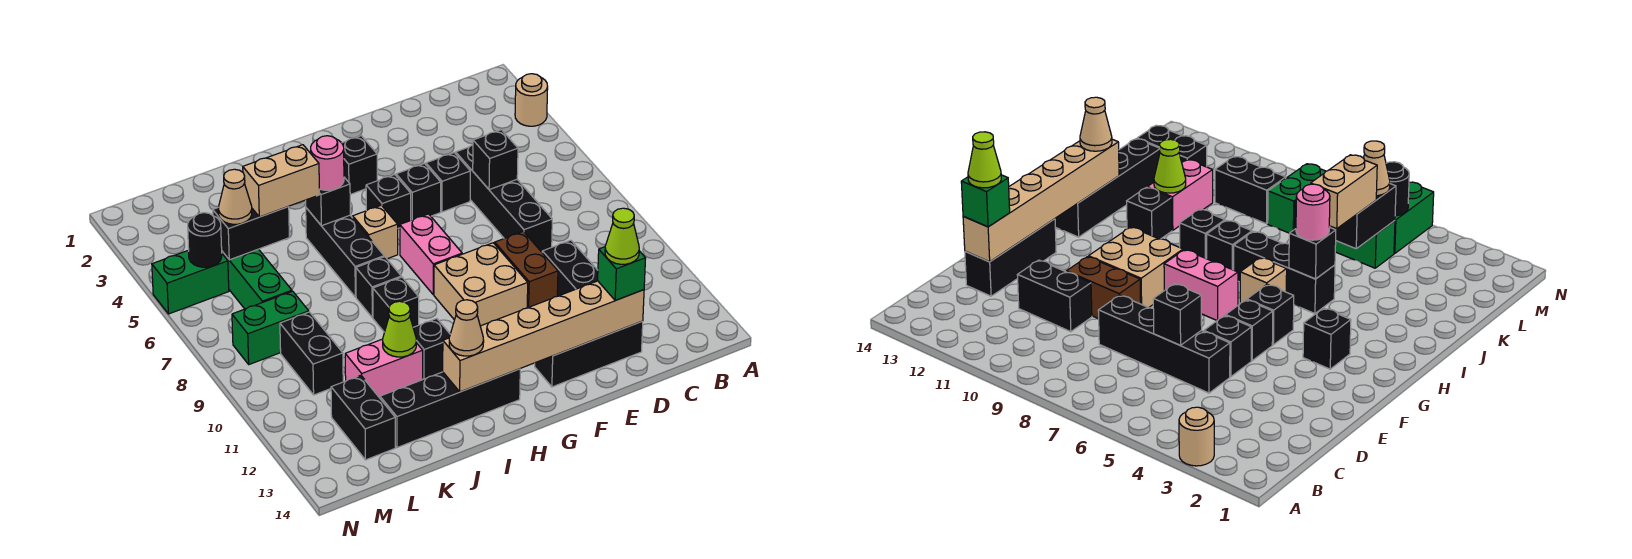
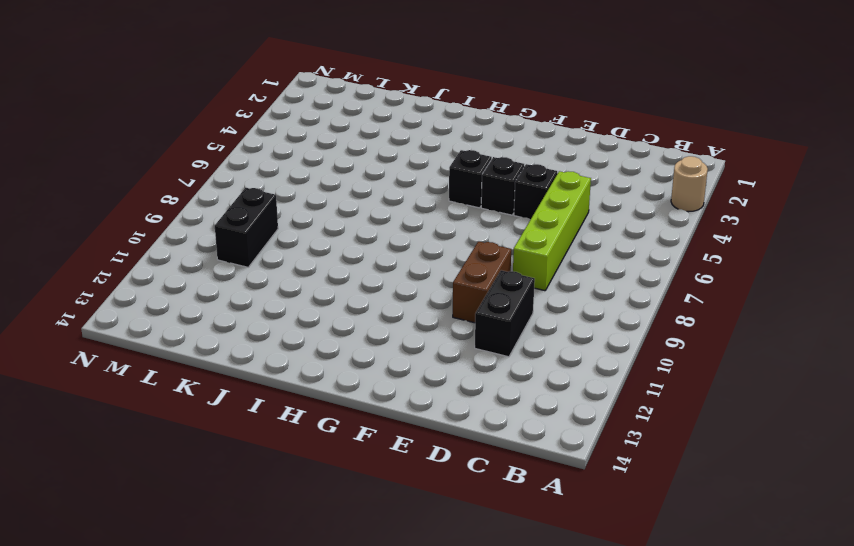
lime brick D5:D8 level 1 -> black brick D5:D8 level 1
none -> black brick D13:F13 level 1
none -> tan brick F9:G10 level 1
none -> black brick G3 level 1
none -> pink brick G7:G8 level 1

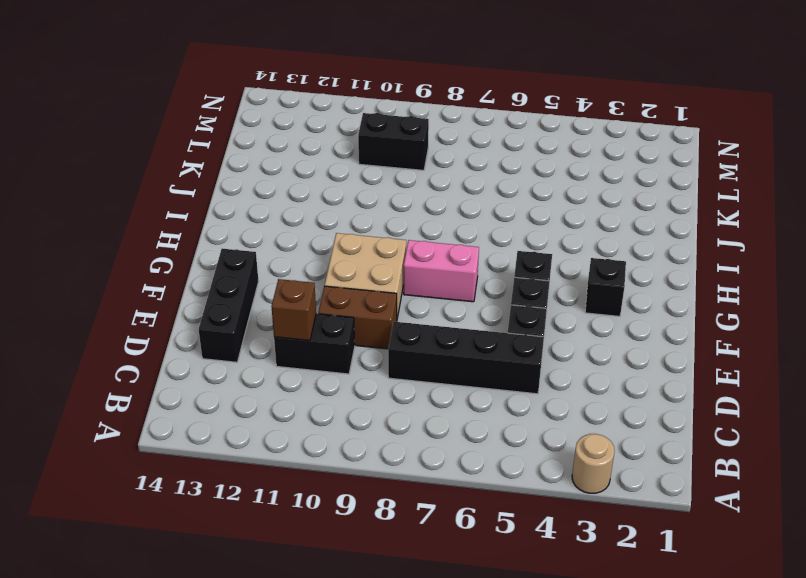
brown brick D11 level 2 -> none
none -> tan brick H6 level 1
none -> black brick H13:K13 level 1
none -> black brick I5:I7 level 1
none -> black brick I8 level 1

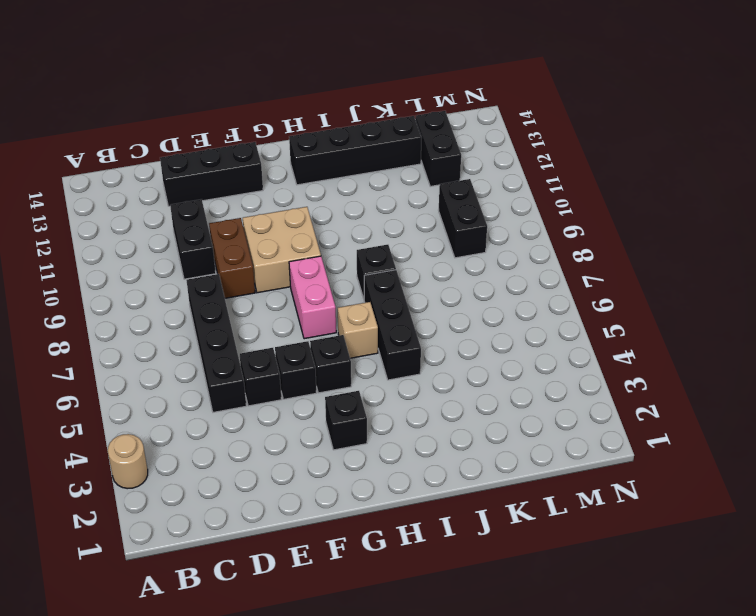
none -> black brick I9 level 1
none -> black brick I11 level 1
none -> pink brick J11:K11 level 1
none -> green brick L5:L7 level 1

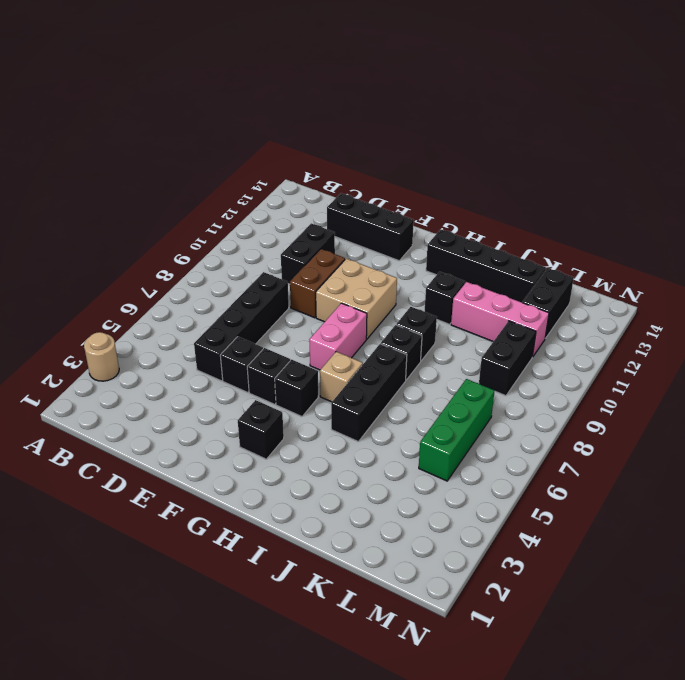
pink brick J11:L11 level 1 -> pink brick J11:K11 level 1
none -> green brick L8:M8 level 1
none -> green brick M5:N5 level 1
none -> black brick D6 level 2
none -> tan brick D13:I13 level 2

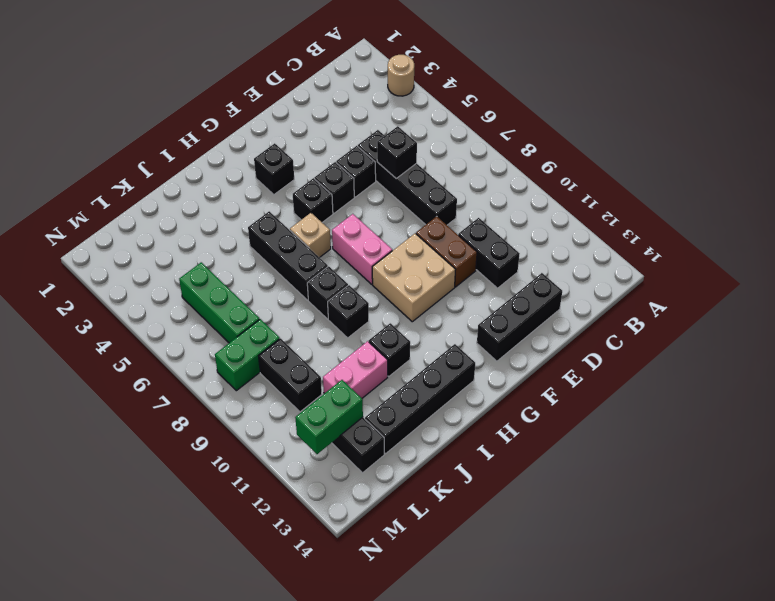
green brick L12:M12 level 2 -> green brick M5:N5 level 1
none -> tan brick D13:I13 level 2
none -> black brick I5 level 2
none -> lime cone J11 level 2
none -> black brick K5:L5 level 2

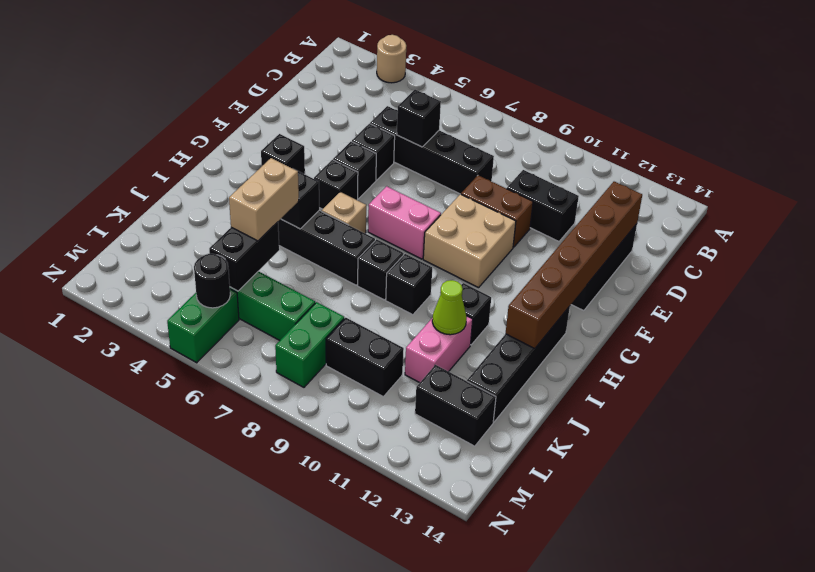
brown brick D13:I13 level 2 -> tan brick D13:I13 level 2
none -> green brick D13 level 3
none -> pink round brick I5 level 3
none -> tan cone I13 level 3
none -> tan cone L5 level 3

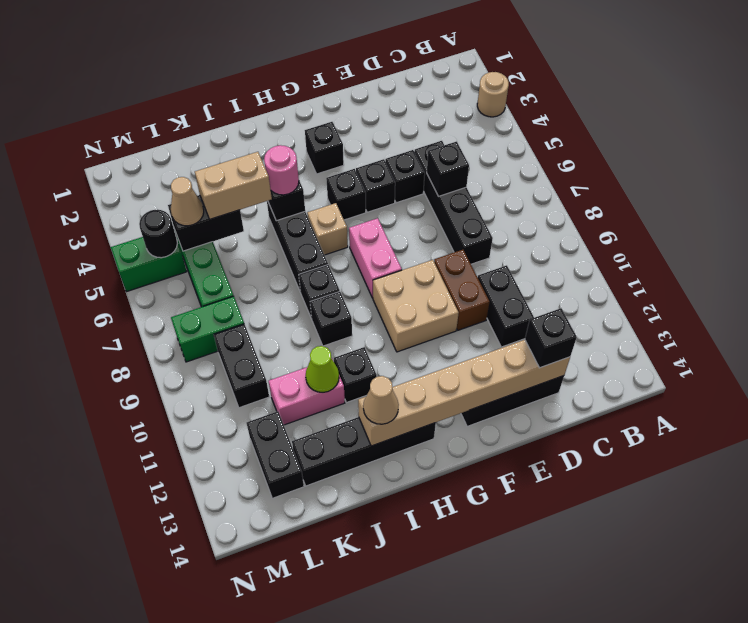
black brick D13 level 3 -> green brick D13 level 3
none -> lime cone D13 level 4

